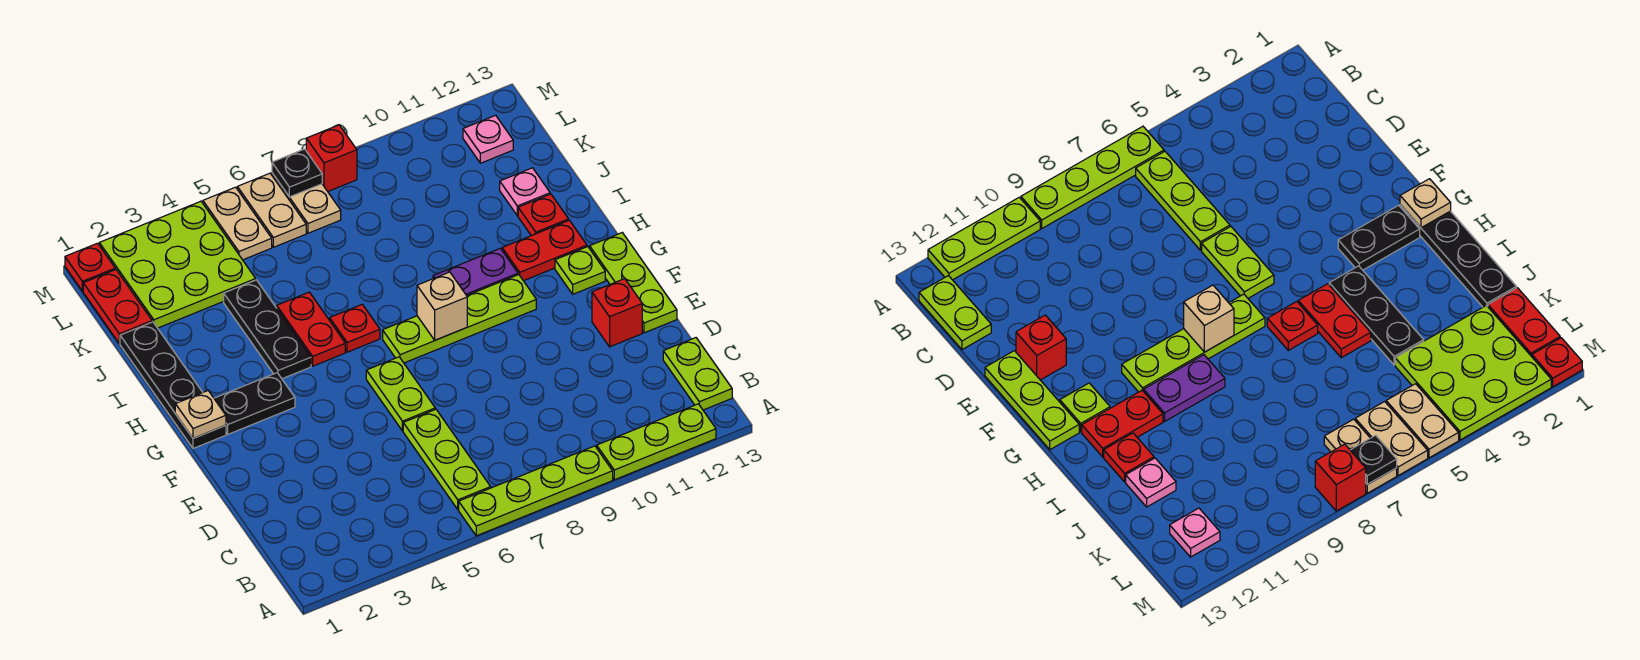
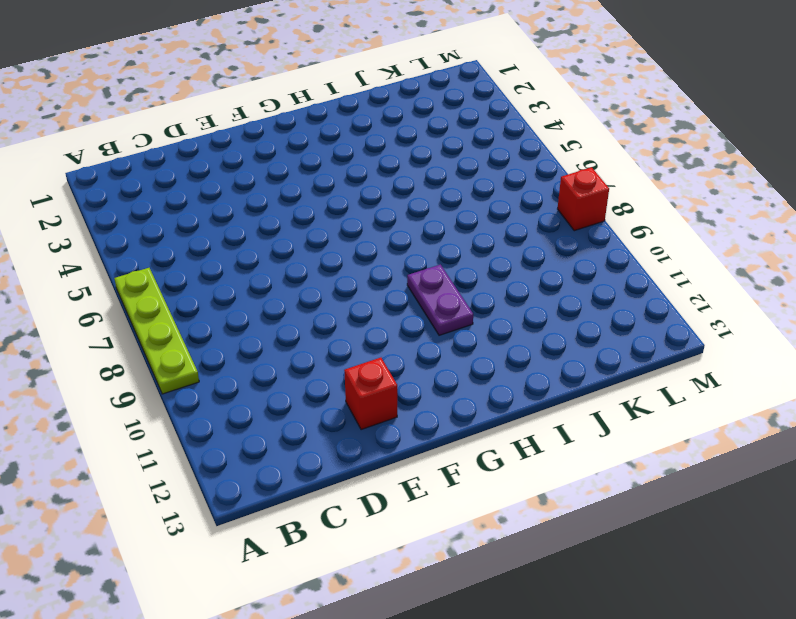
none -> lime plate A10:A12 level 1
none -> lime plate B6:D6 level 1
none -> lime plate B13:C13 level 1

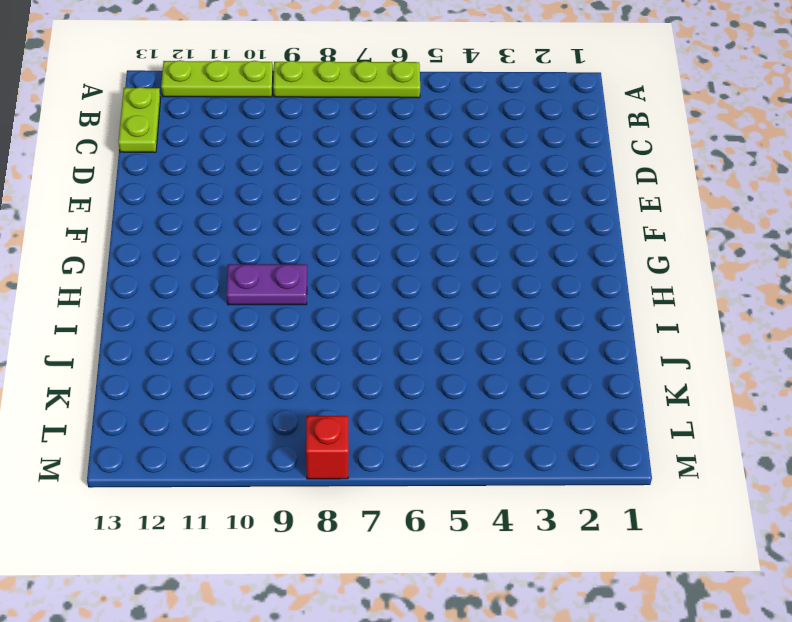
none -> lime plate B6:D6 level 1
none -> lime plate E6:F6 level 1
none -> red brick E12 level 1

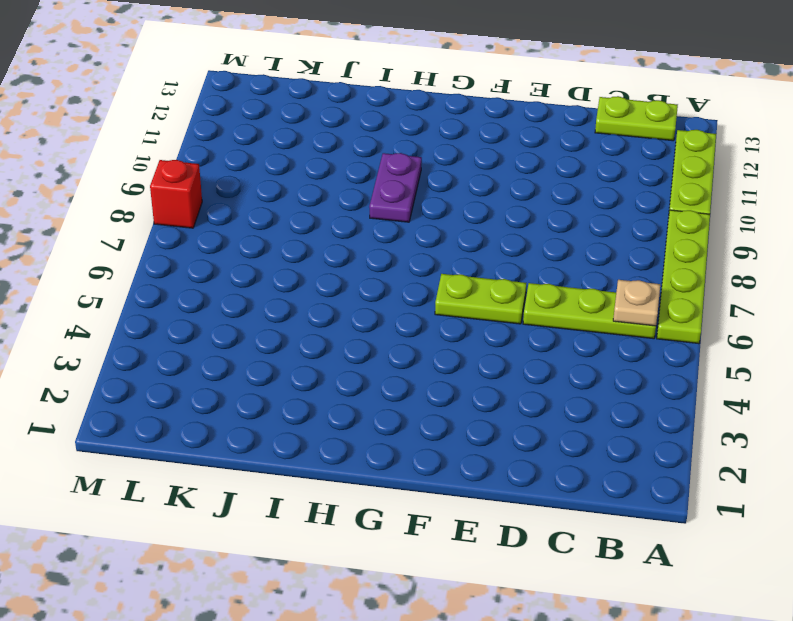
tan plate B6 level 2 -> tan plate G1 level 2
none -> red brick E12 level 1
none -> lime plate E13:G13 level 1
none -> black plate G1:J1 level 1

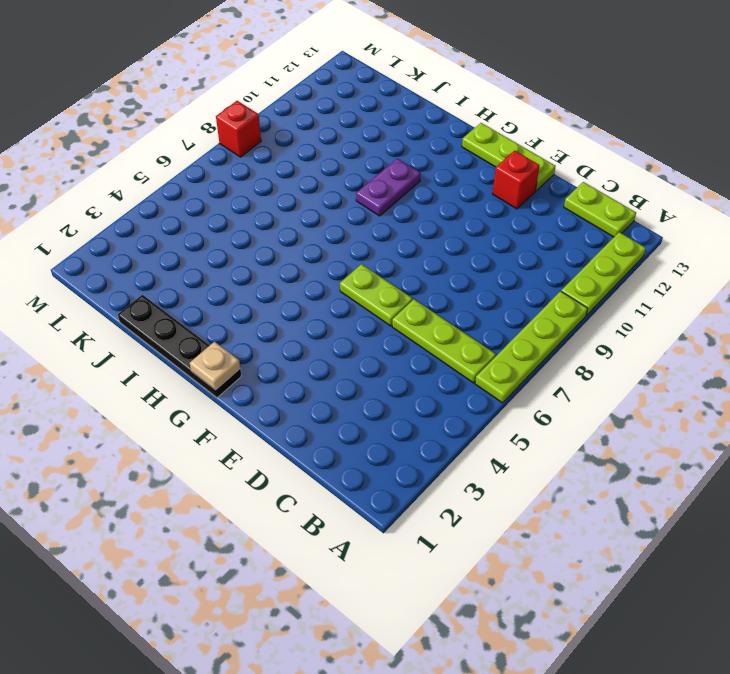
none -> black plate G2:G3 level 1
none -> lime plate G7:G10 level 1
none -> lime plate G12 level 1

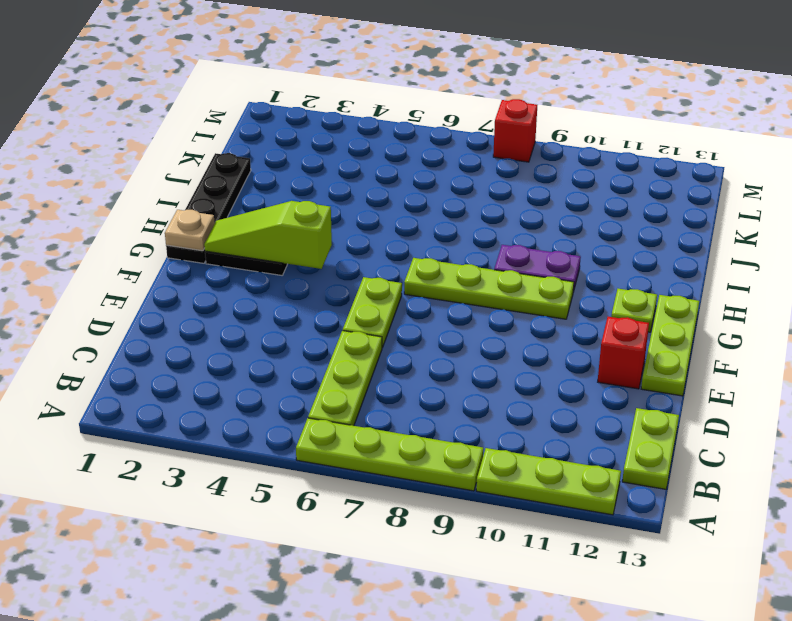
lime slope G2:G4 level 2 top 4 -> none
none -> black plate H4:J4 level 1
none -> red plate H5:I5 level 1
none -> red plate H6 level 1

